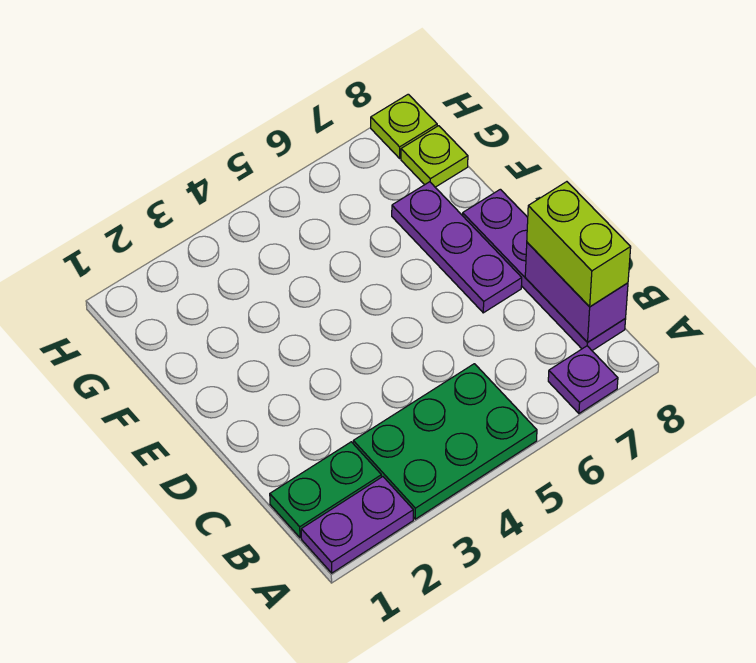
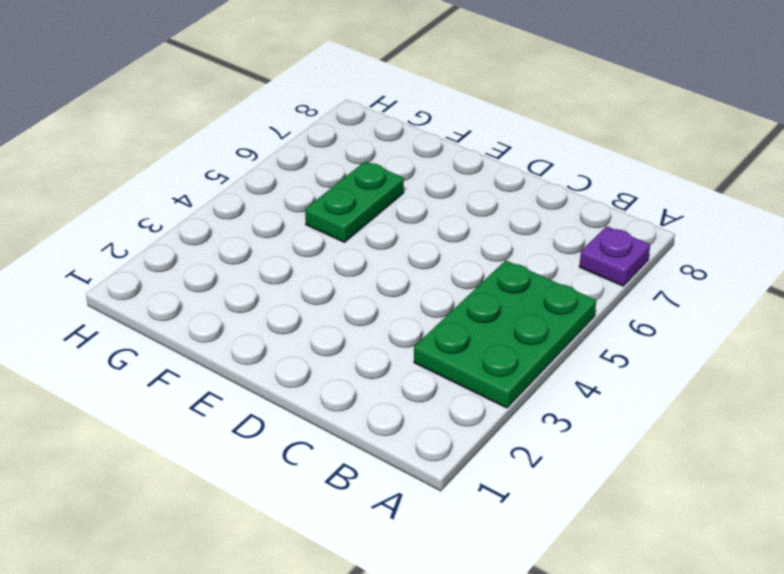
green plate F5:F6 level 1 -> green plate B1:B2 level 1
none -> purple plate A1:A2 level 1
none -> purple plate B8:E8 level 1

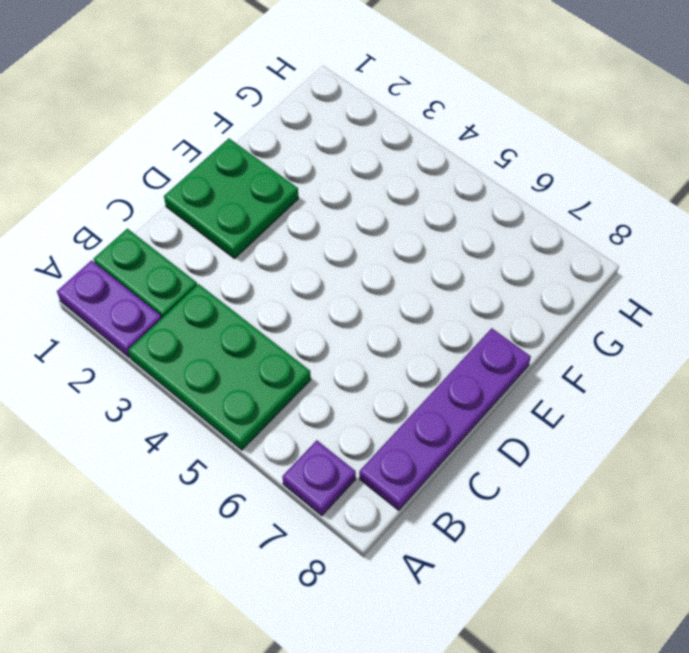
green plate D1:E2 level 1 -> none
none -> purple plate D7:F7 level 1
none -> lime plate G8 level 1

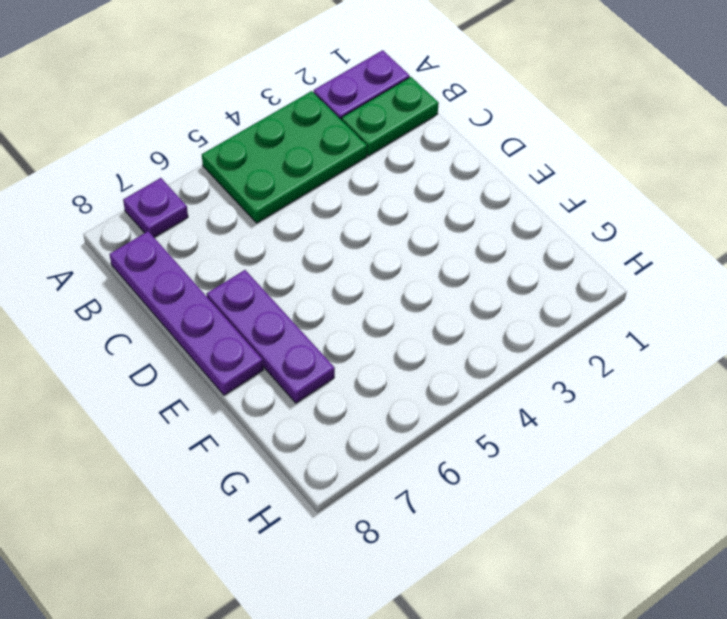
none -> lime plate G8 level 1
none -> lime plate H8 level 1

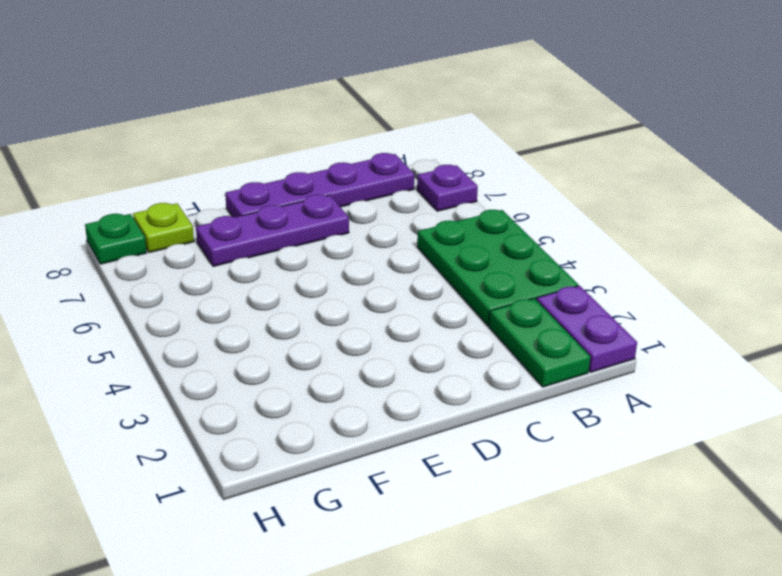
green plate H8 level 1 -> lime plate H8 level 1
none -> purple brick B8:C8 level 2
none -> lime brick B8:C8 level 3

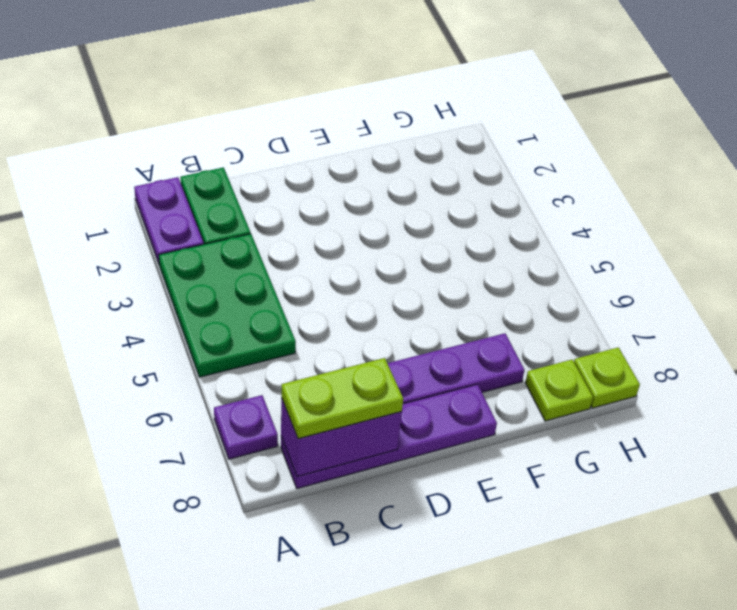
lime plate B8:C8 level 3 -> lime brick B8:C8 level 3

